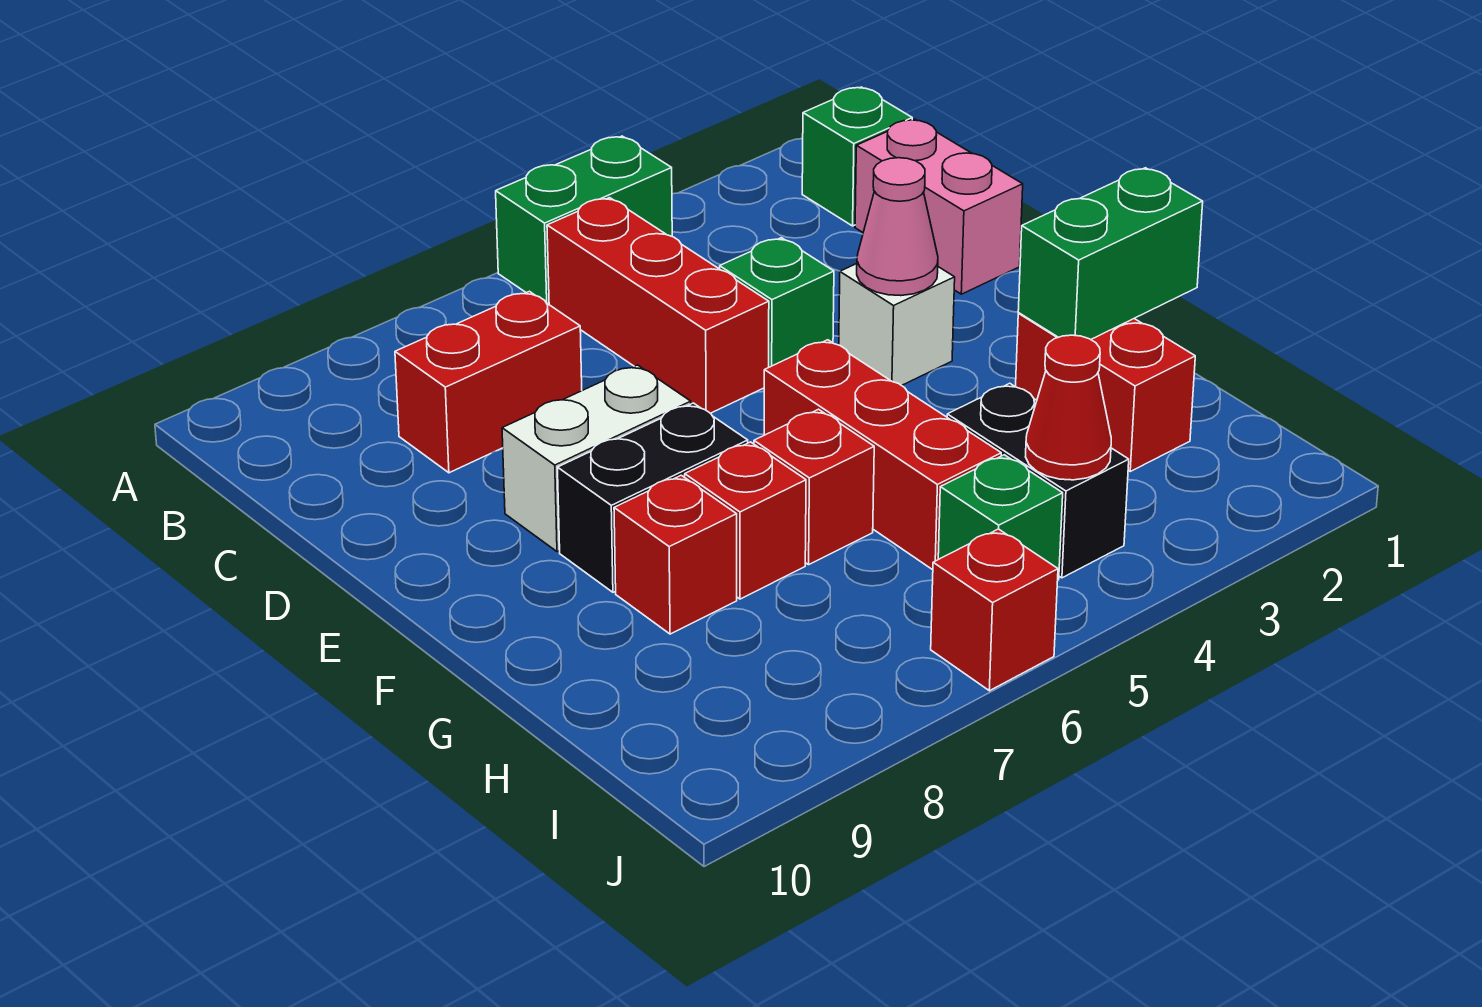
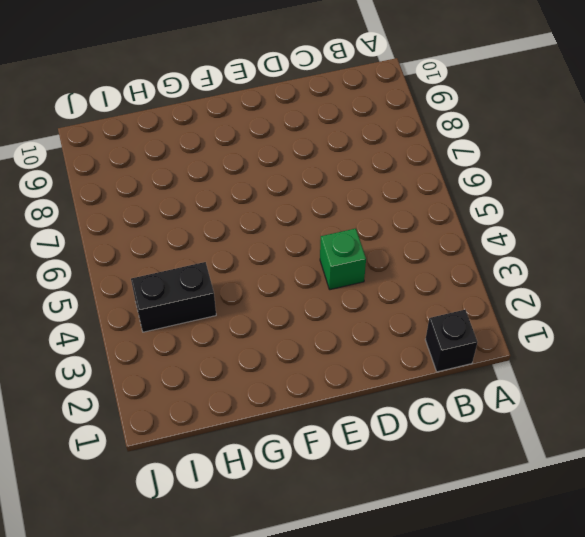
black brick B1 level 1 -> green brick B1 level 1
none -> green brick A4:A5 level 1
none -> red brick B5:D5 level 1
none -> pink brick C1:D1 level 1

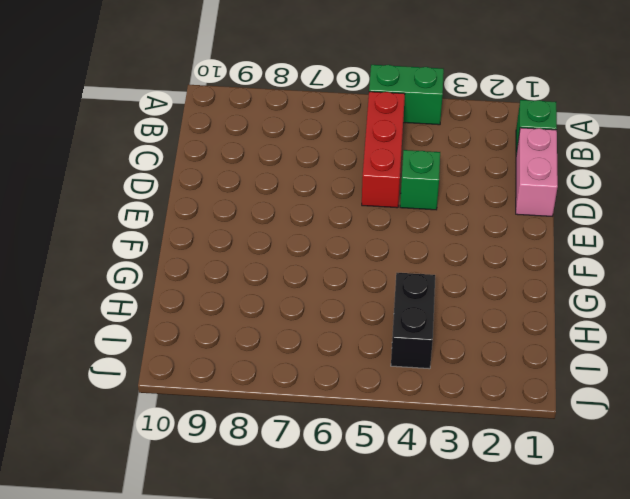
none -> red brick C7:C8 level 1
none -> white brick E3 level 1
none -> white brick E7:E8 level 1

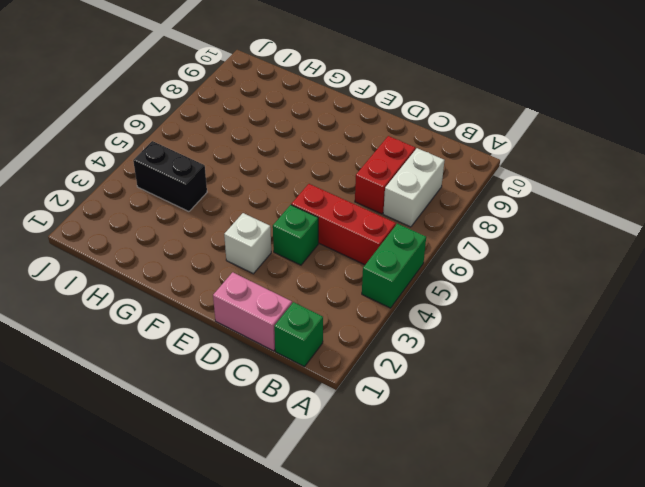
white brick B7:B8 level 1 -> white brick E7:E8 level 1
none -> red brick F5:H5 level 1
none -> black brick F7:F8 level 1
none -> red brick G2:H2 level 1

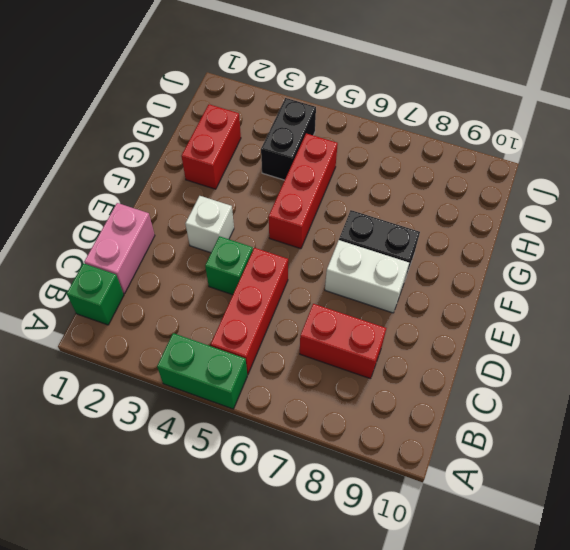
none -> red brick G6 level 1
none -> red brick G7 level 1
none -> red brick G8 level 1

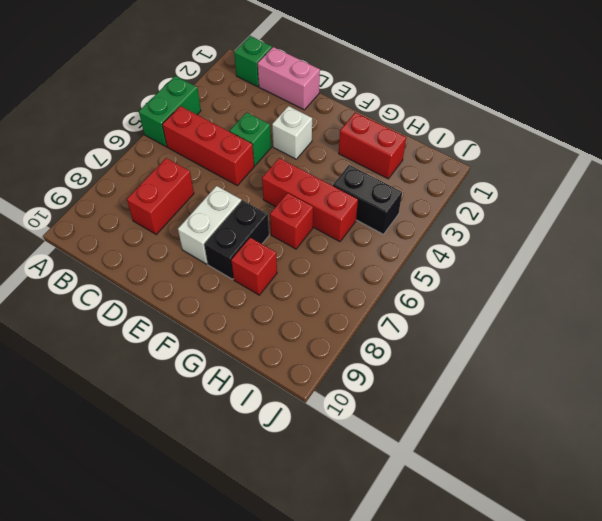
none -> red brick G7 level 1
none -> green brick I5 level 1
none -> red brick J6 level 1

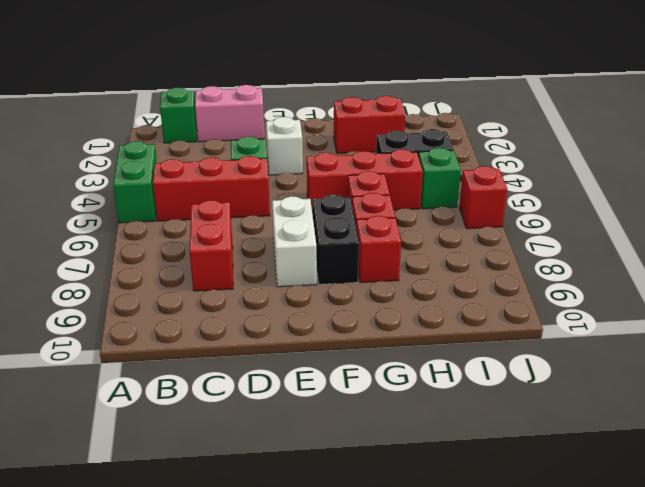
none -> pink cone E3 level 2
none -> green brick G1:G2 level 2
none -> red cone I4 level 2

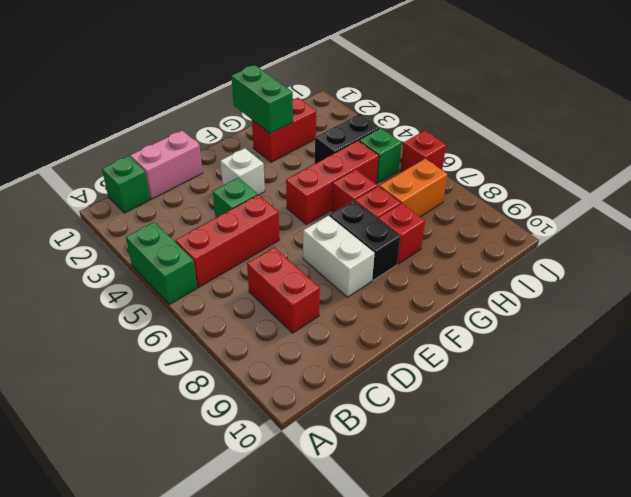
orange brick H7:I7 level 1 -> none
none -> pink cone E3 level 2
none -> red cone I4 level 2

